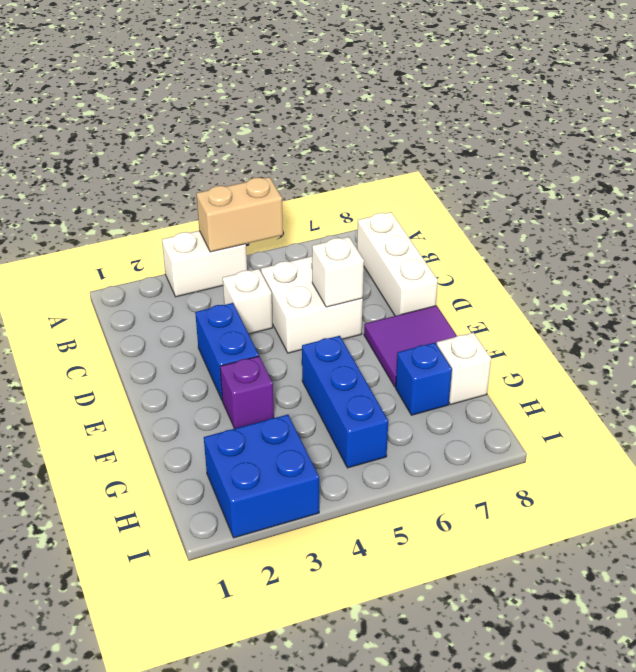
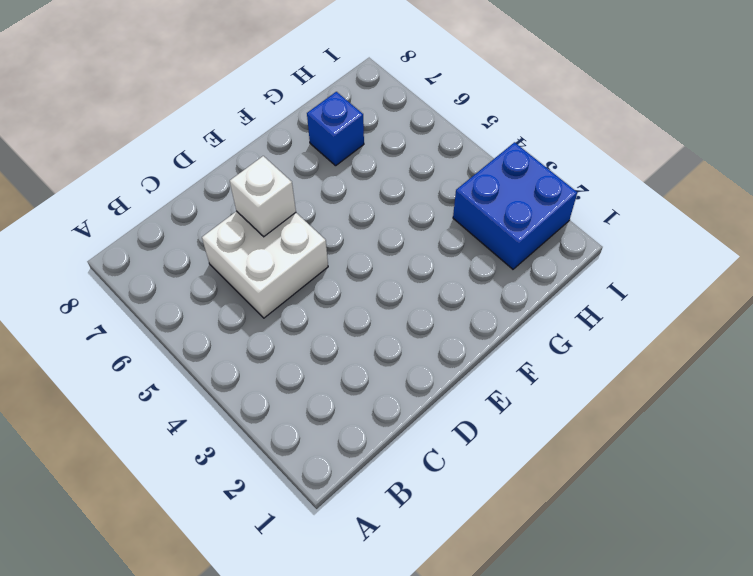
none -> white brick A3:A4 level 1
none -> white brick B8:D8 level 1
none -> white brick C4 level 1

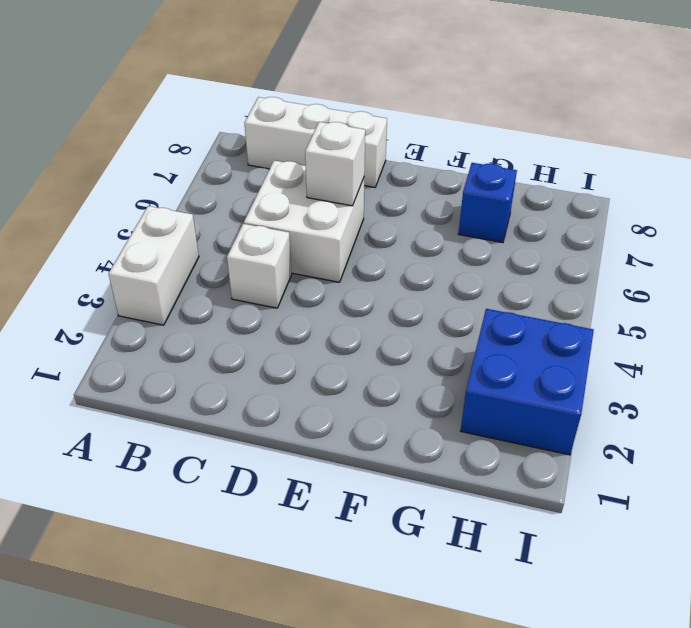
none -> blue brick D3:E3 level 1
none -> purple tile E7:F8 level 1
none -> purple brick F3 level 1

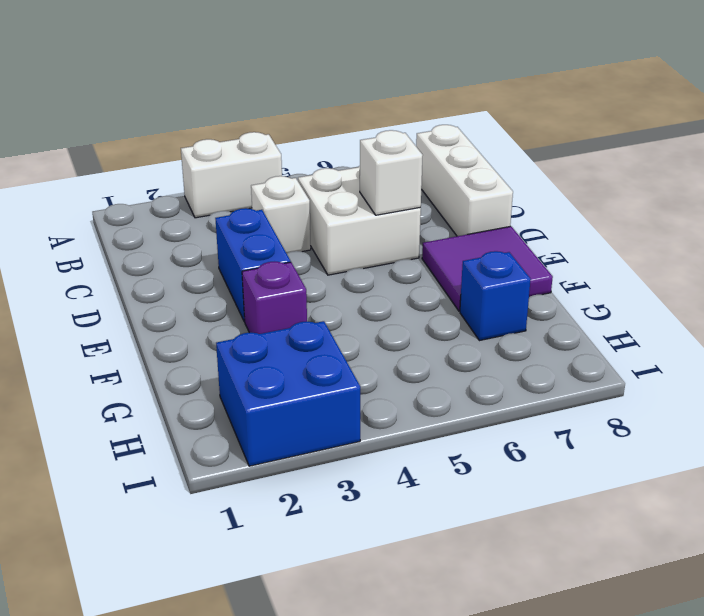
none -> blue brick F5:H5 level 1
none -> white brick G8 level 1
none -> tan brick A4:A5 level 2

